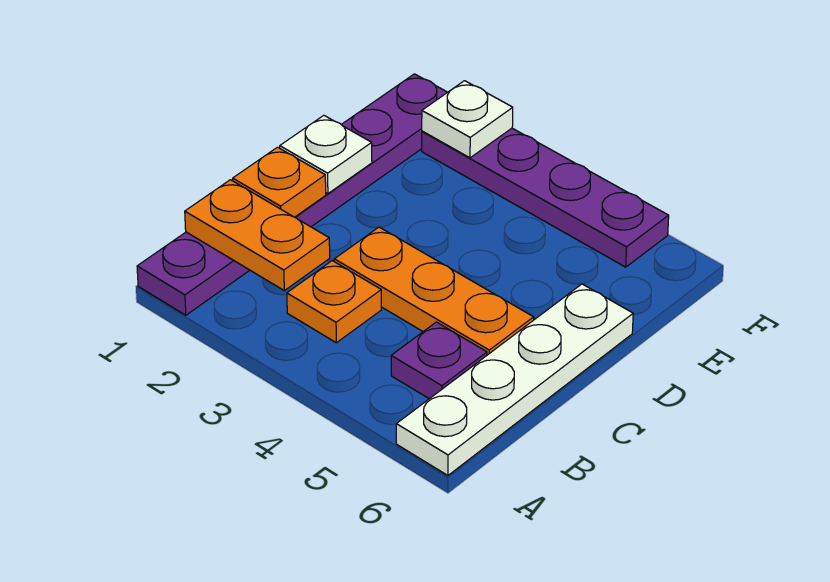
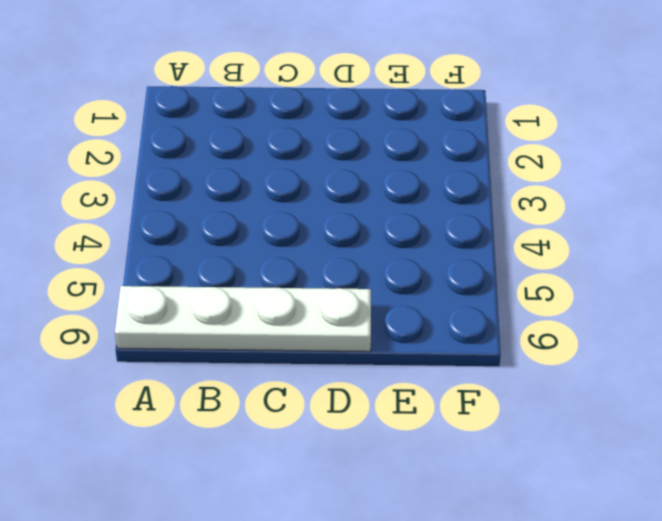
none -> purple plate A1:F1 level 1
none -> orange plate B3 level 1

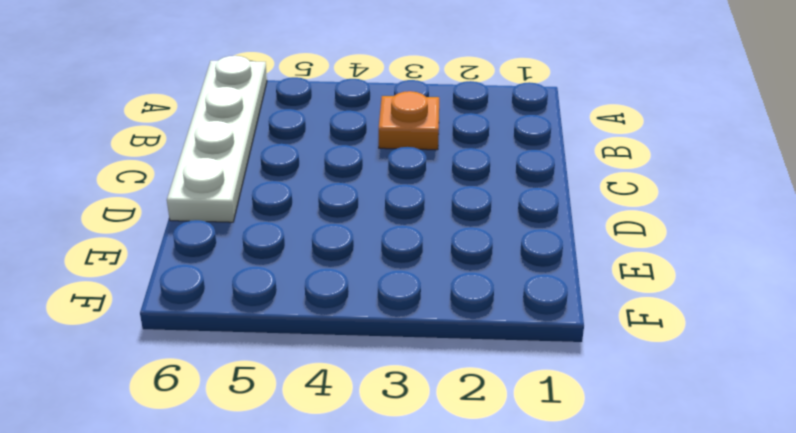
none -> purple plate A1:F1 level 1
none -> purple plate B5 level 1

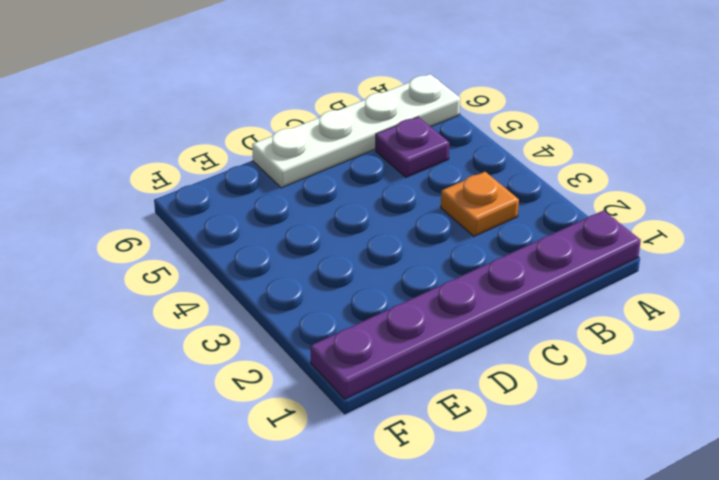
none -> orange plate C3:C5 level 1
none -> purple plate F2:F5 level 1

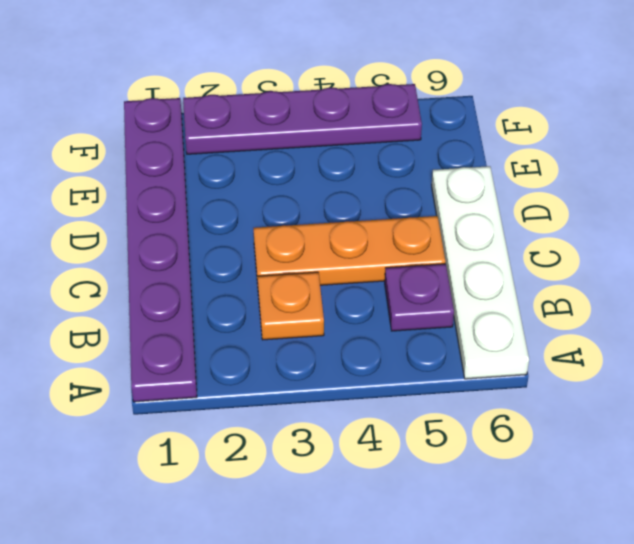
none -> orange plate B1:B2 level 2
none -> orange plate C1 level 2

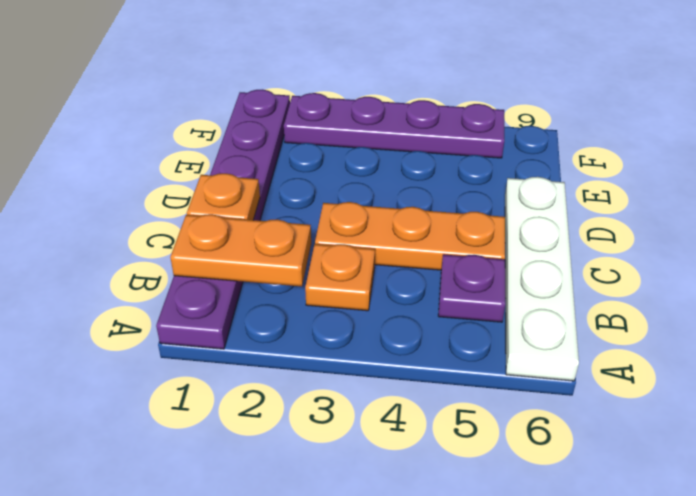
none -> white plate D1 level 2
none -> white plate F2 level 2

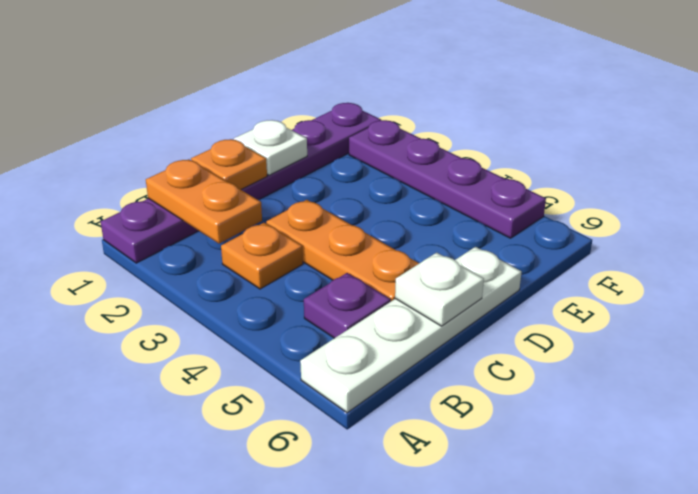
white plate C6 level 2 -> white plate F2 level 2

